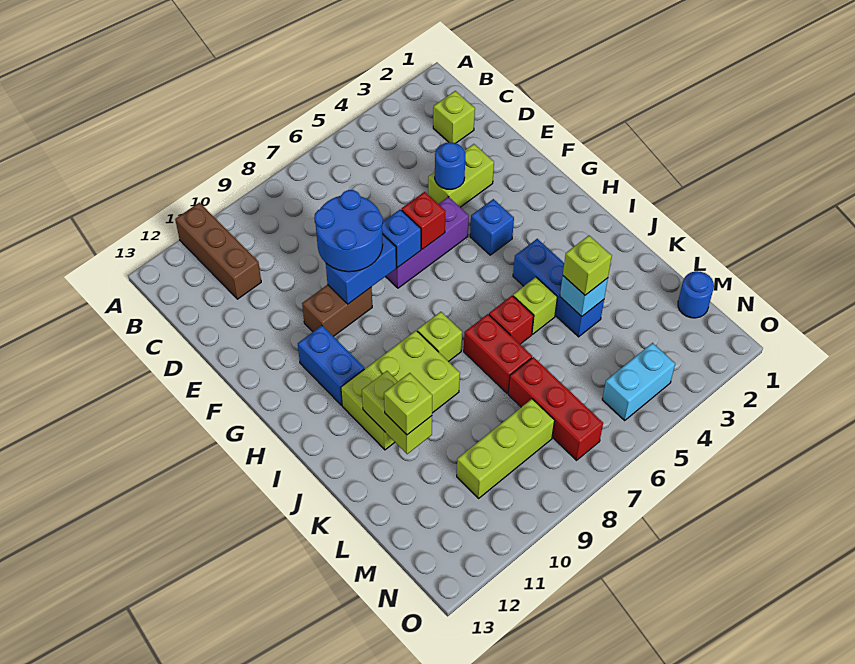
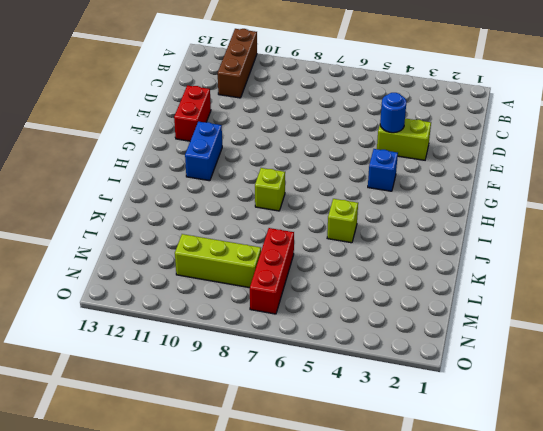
red brick E12:F12 level 1 -> red brick J7:K7 level 1
none -> lime brick C2 level 1
none -> purple brick F5:F7 level 1
none -> brown brick F9:F10 level 1

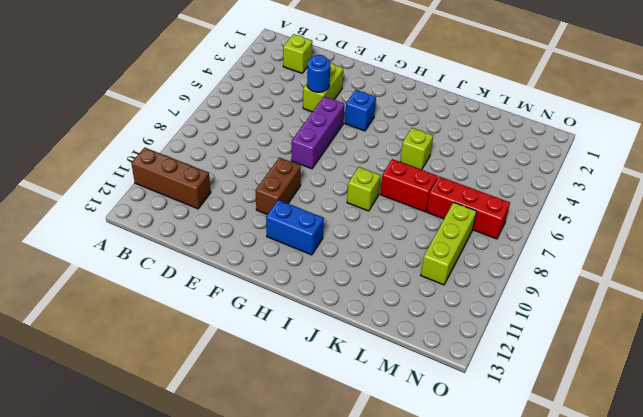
none -> blue brick I4:K4 level 1
none -> lime brick I9:J11 level 1
none -> red brick J6 level 1

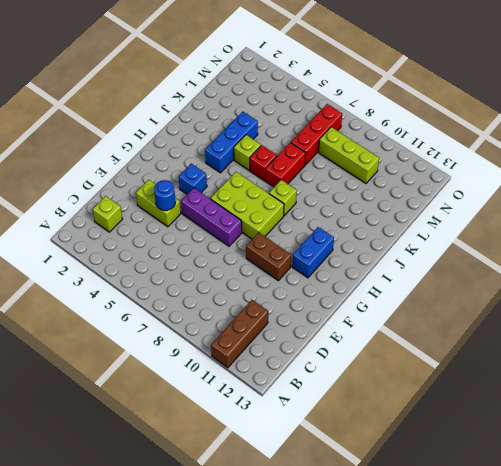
lime brick G6:H8 level 1 -> lime brick I9:J11 level 1
none -> blue round brick M1 level 1
none -> cyan brick N4:N5 level 1
none -> red brick F6 level 2

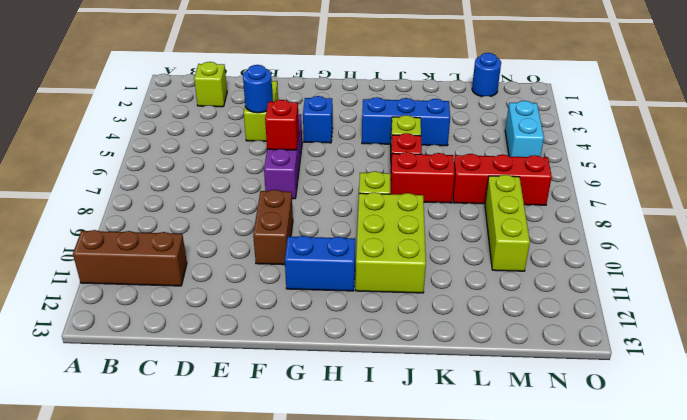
none -> blue brick F7 level 2
none -> blue brick F8:F9 level 2
none -> lime brick J11:K11 level 2

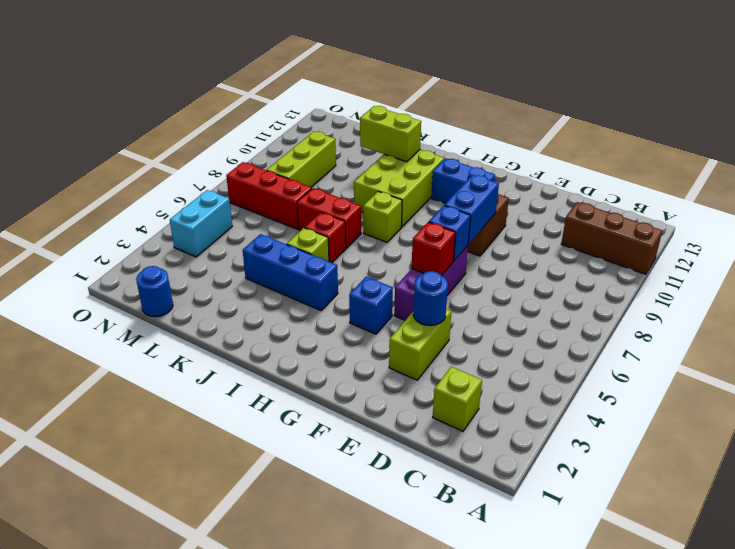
none -> cyan brick K4 level 2
none -> blue round brick E8:F9 level 3
none -> lime brick K4 level 3

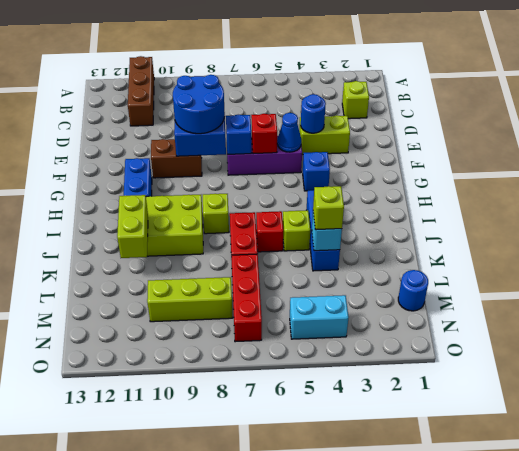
blue cone F5 level 2 -> none
none -> lime brick K11 level 3

